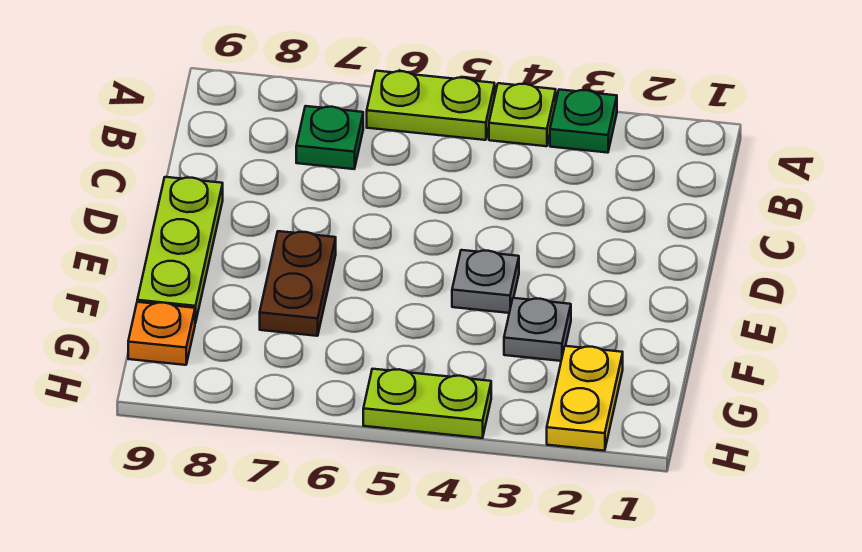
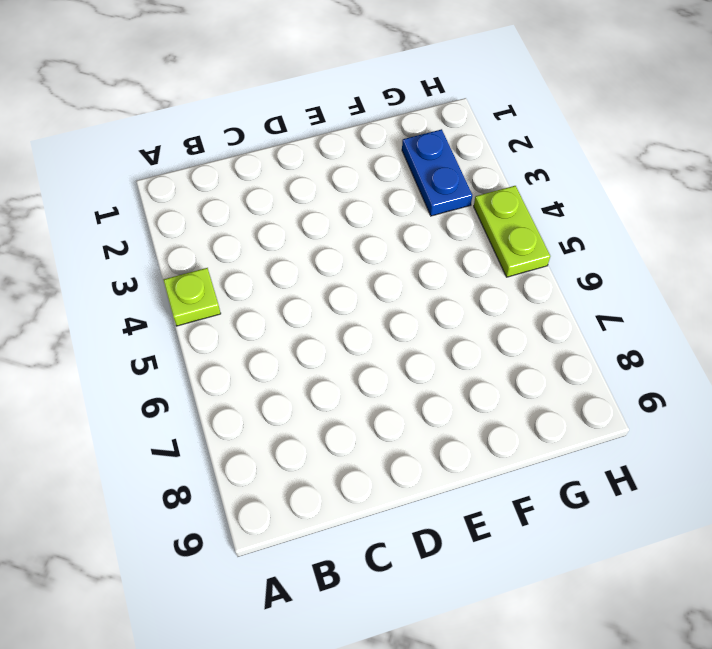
blue plate G2:G3 level 1 -> yellow plate G2:H2 level 1
none -> green plate A3 level 1
none -> lime plate A5:A6 level 1

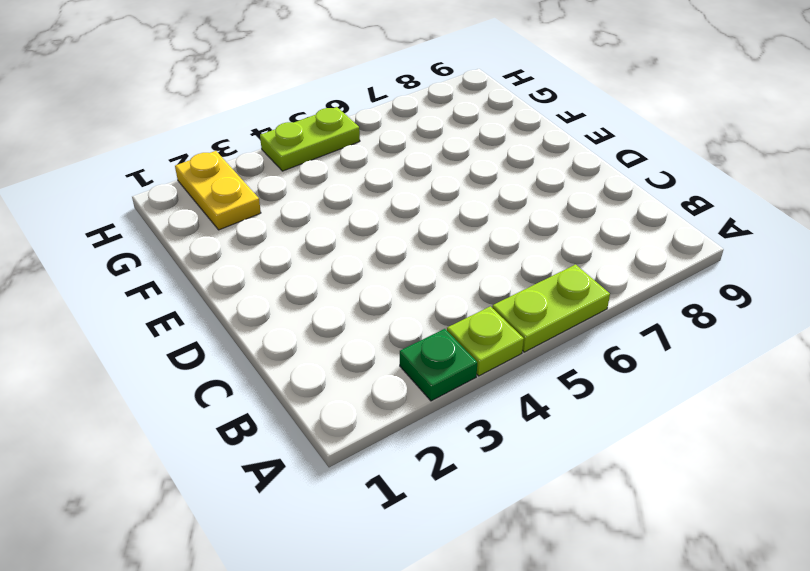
none -> green plate B7 level 1
none -> lime plate D9:F9 level 1

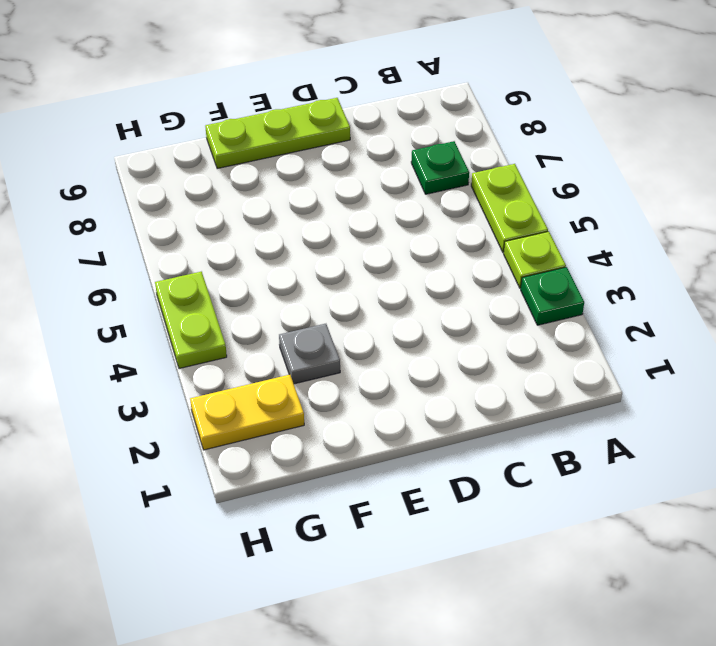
none -> grey plate E4 level 1
none -> brown plate E7:F7 level 1

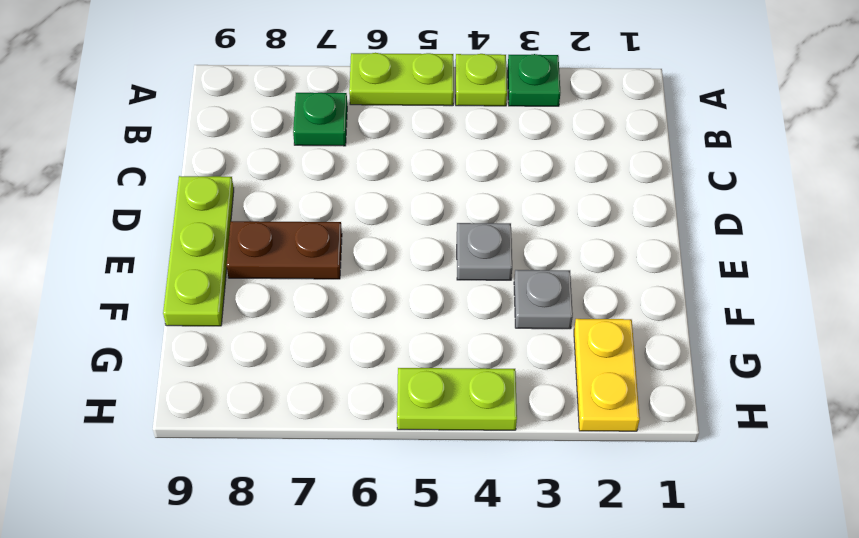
brown plate E7:E8 level 1 -> brown plate E7:F7 level 1
none -> orange plate G9 level 1

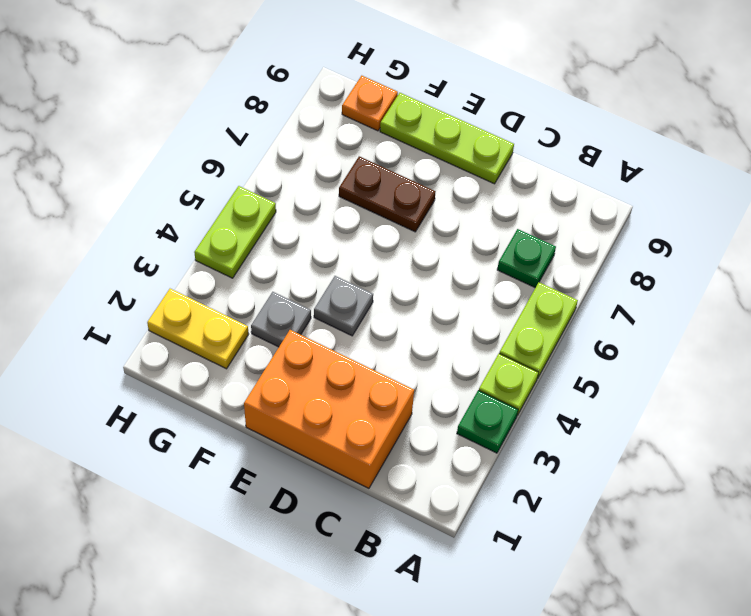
orange brick C1:E2 level 1 -> none

